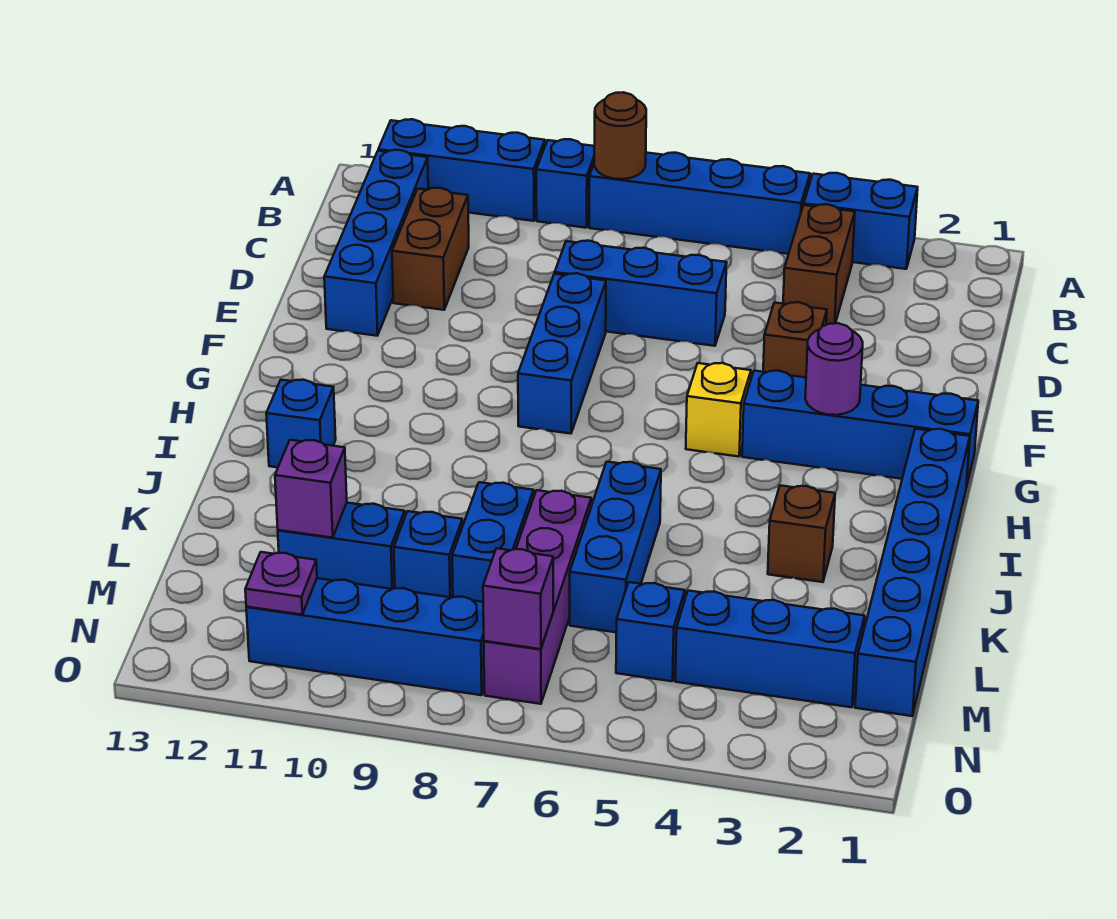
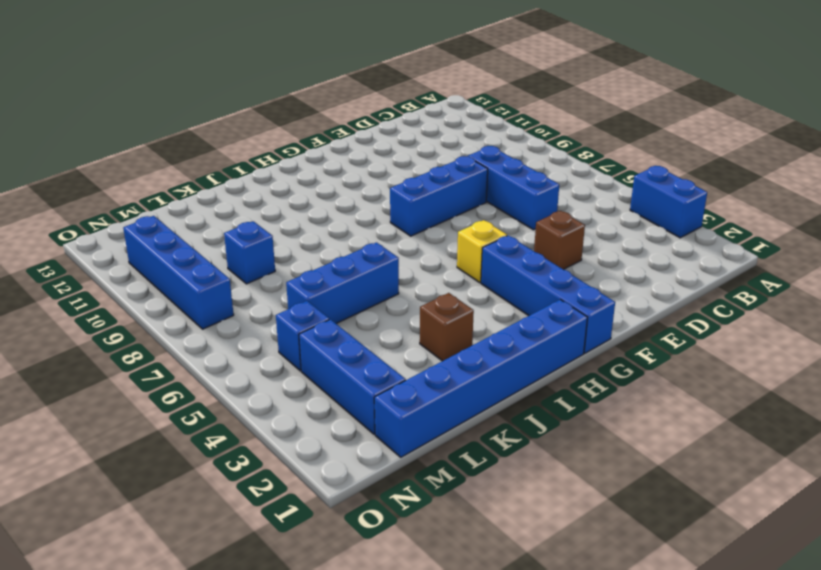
none -> blue brick A5:A8 level 1
none -> blue brick A9 level 1
none -> blue brick A10:A12 level 1

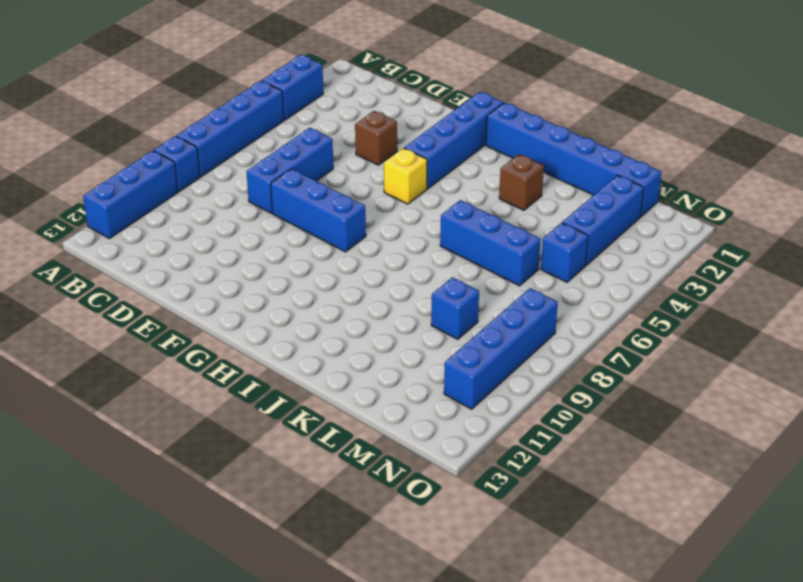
none -> brown brick B4:C4 level 1
none -> blue brick B12:E12 level 1
none -> brown brick C11:D11 level 1

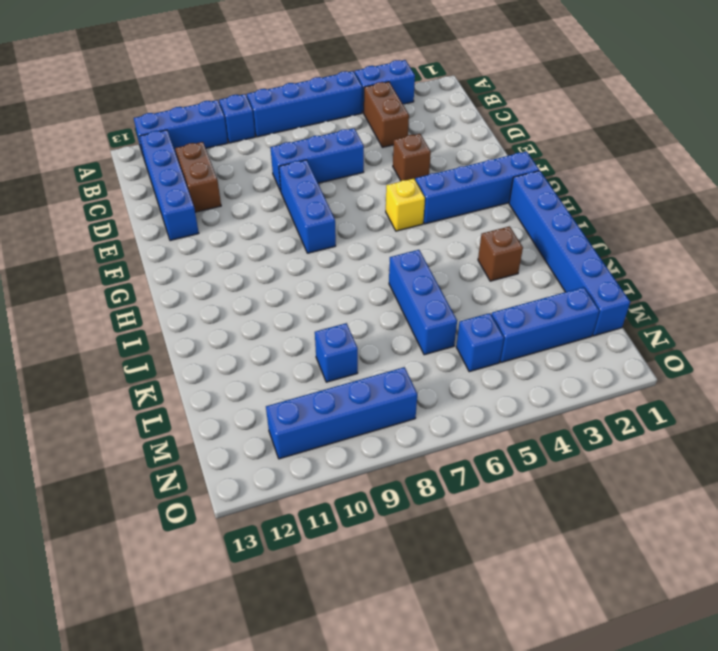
none -> blue brick I12 level 1
none -> purple brick K7:N7 level 1
none -> blue brick K8:L8 level 1

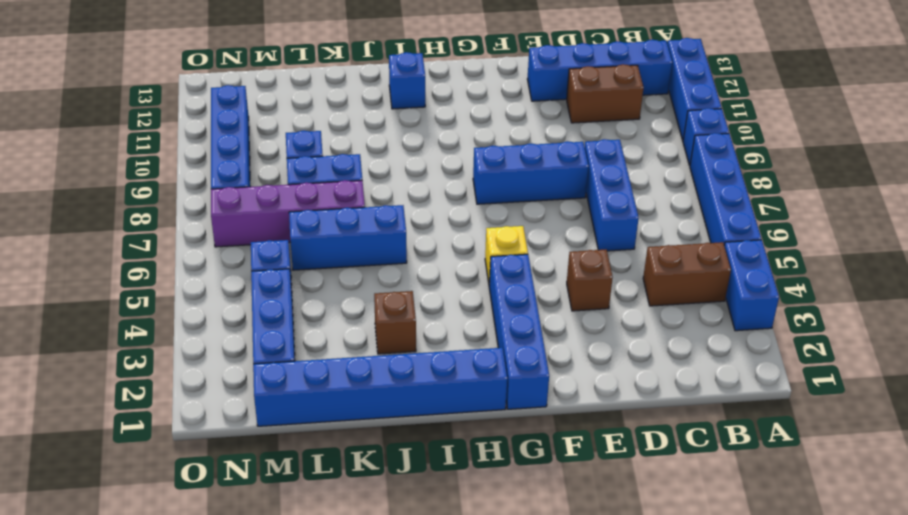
none -> blue brick L10:L11 level 1
none -> brown round brick A8 level 2
none -> purple round brick G3 level 2

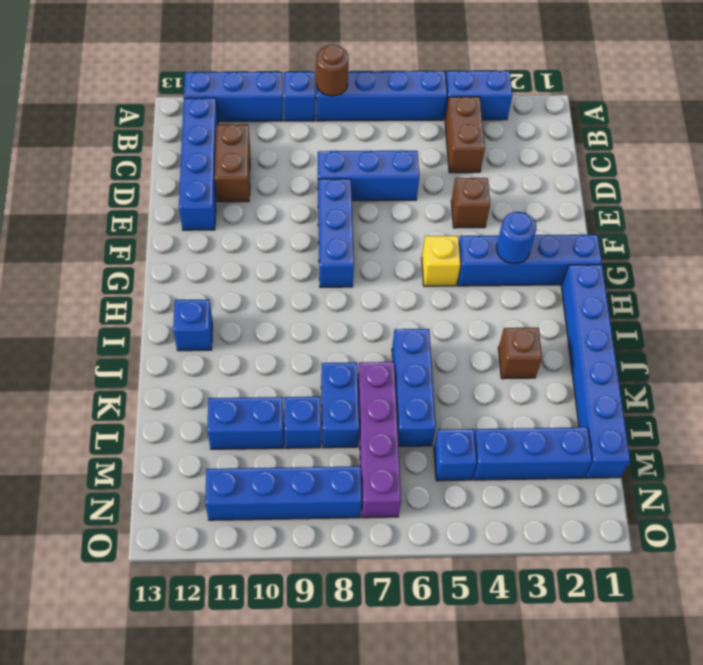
blue round brick G3 level 2 -> purple round brick G3 level 2
none -> purple brick L11 level 2
none -> purple brick N7 level 2
none -> purple plate N11 level 2

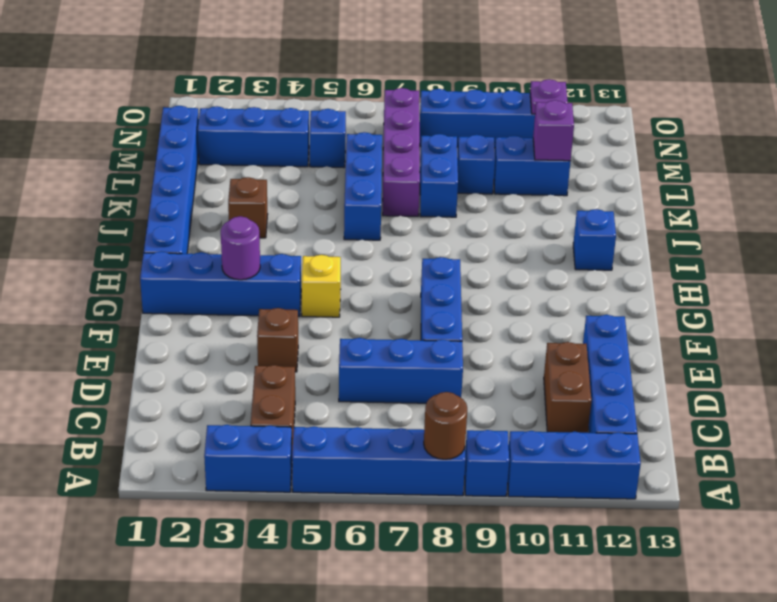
none -> purple brick N7 level 2

